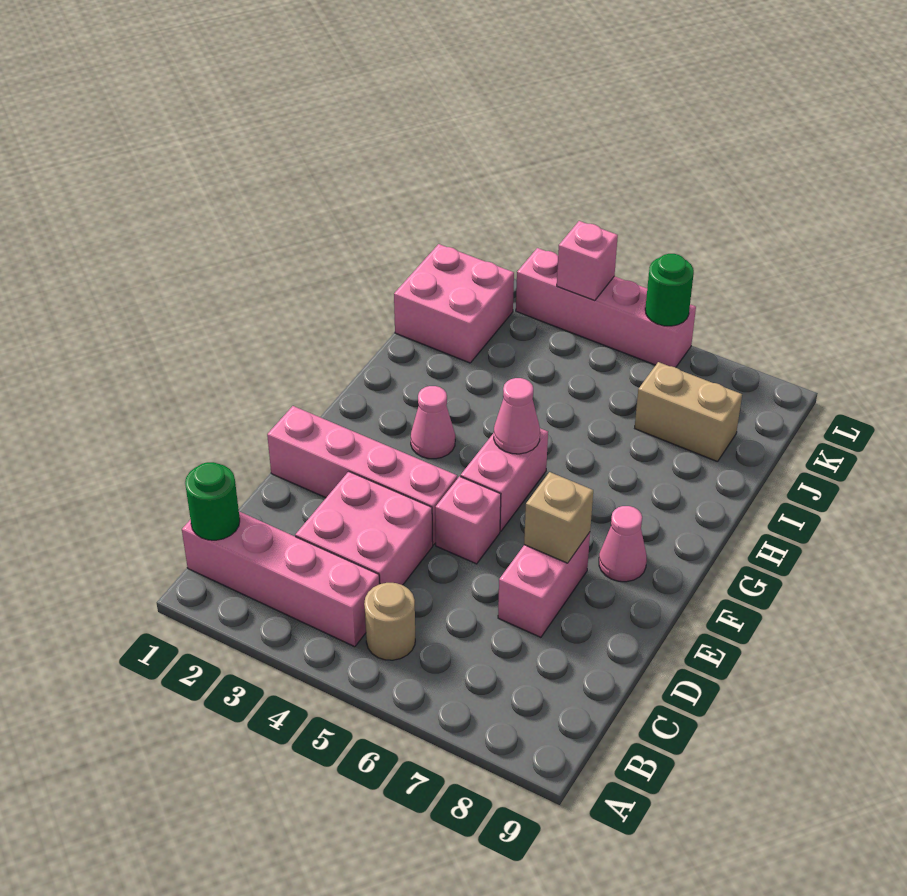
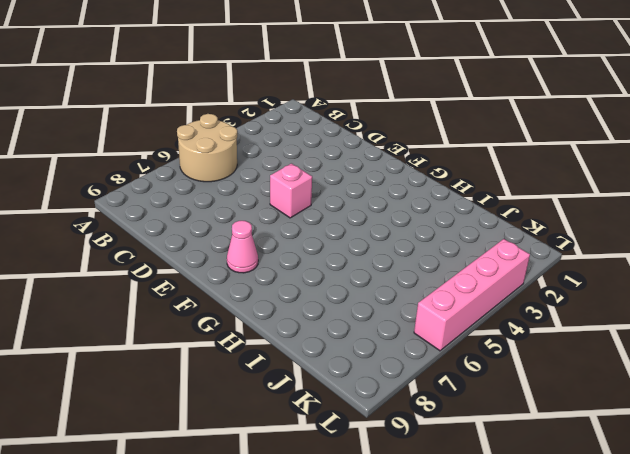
tan round brick A5:B6 level 1 -> tan round brick B5 level 1
none -> pink brick B1:B4 level 1
none -> pink brick C3:D4 level 1
none -> pink brick D7:E7 level 1

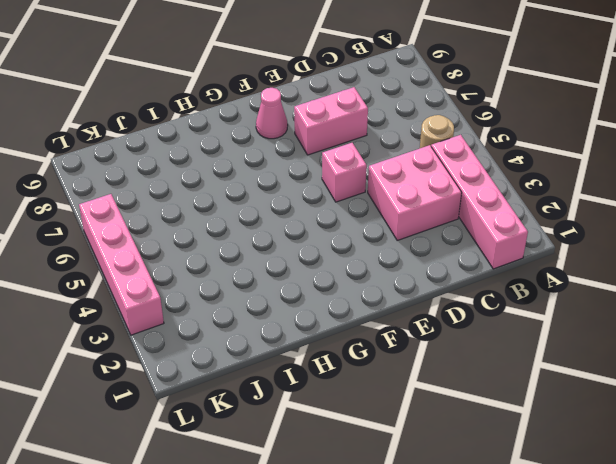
none -> pink brick E1:E4 level 1
none -> pink brick F5:G5 level 1
none -> pink cone G3 level 1

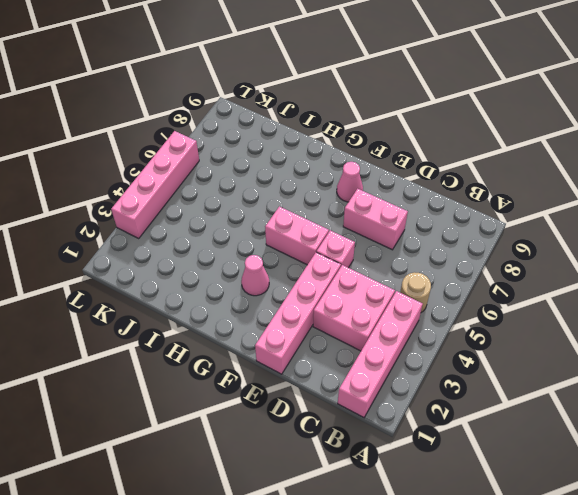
none -> pink brick J1:K2 level 1
none -> tan brick J7:J8 level 1
none -> green round brick B1 level 2

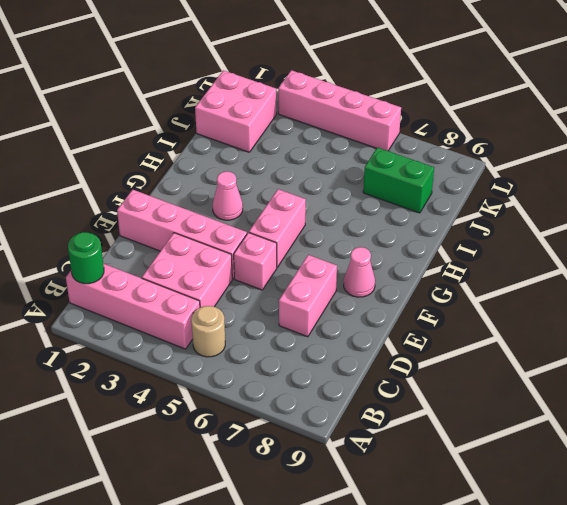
green brick J7:J8 level 1 -> tan brick J7:J8 level 1
none -> tan brick E7 level 2
none -> pink cone G5 level 2
none -> pink brick L4 level 2

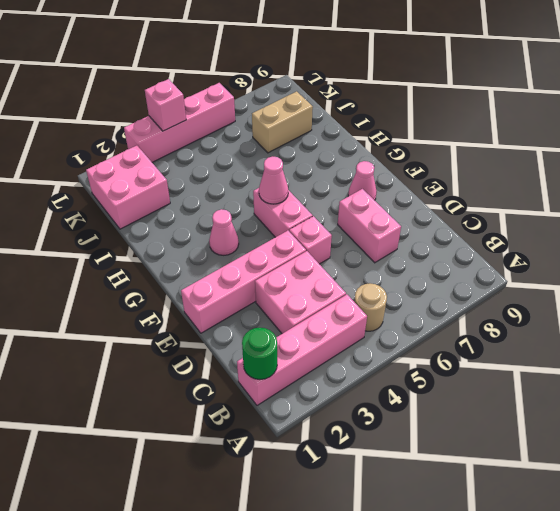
none -> tan brick E7 level 2
none -> green round brick L6 level 2

